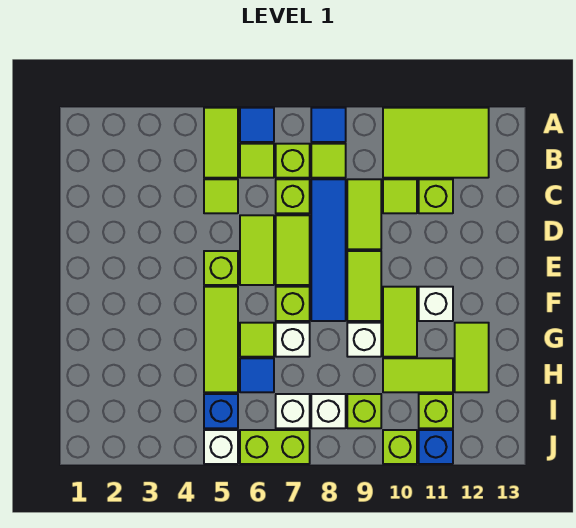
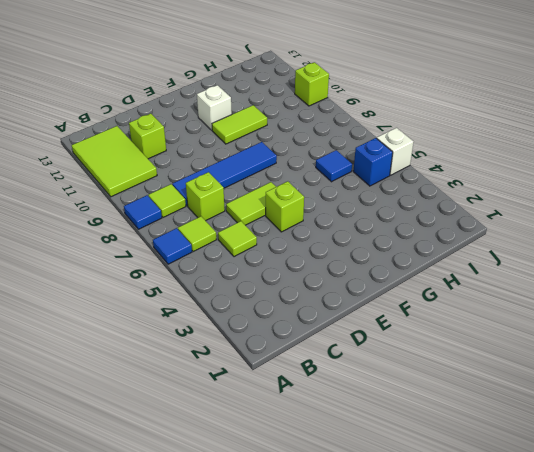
none -> lime tile A5:B5 level 1
none -> lime brick B7 level 1
none -> lime tile C9:D9 level 1
none -> lime tile C10 level 1

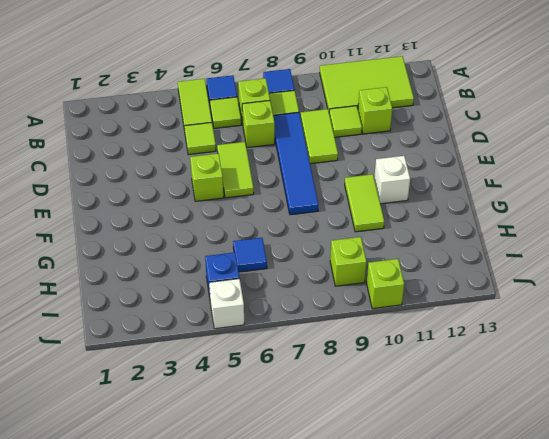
none -> lime tile D7:E7 level 1
none -> lime tile E9:F9 level 1
none -> lime tile F5:H5 level 1
none -> lime brick F7 level 1

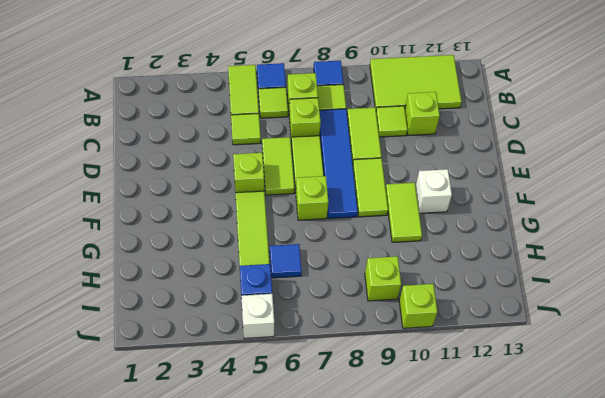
none -> lime tile G6 level 1
none -> white brick G7 level 1
none -> white brick G9 level 1
none -> lime tile G12:H12 level 1

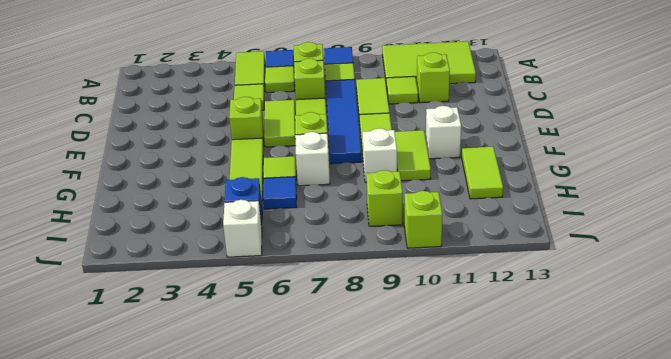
none -> lime tile H10:H11 level 1
none -> white brick I7 level 1
none -> white brick I8 level 1
none -> lime brick I11 level 1

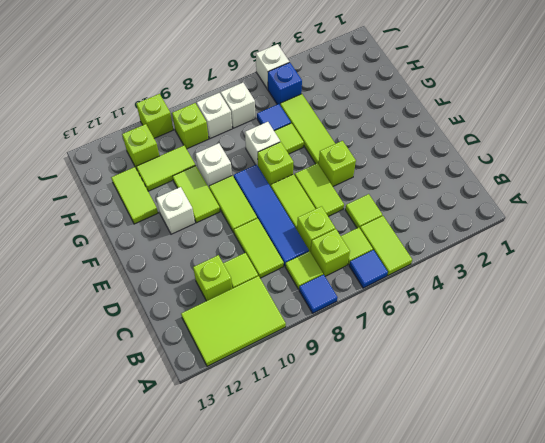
none -> lime brick J6:J7 level 1
none -> blue brick J11 level 1

